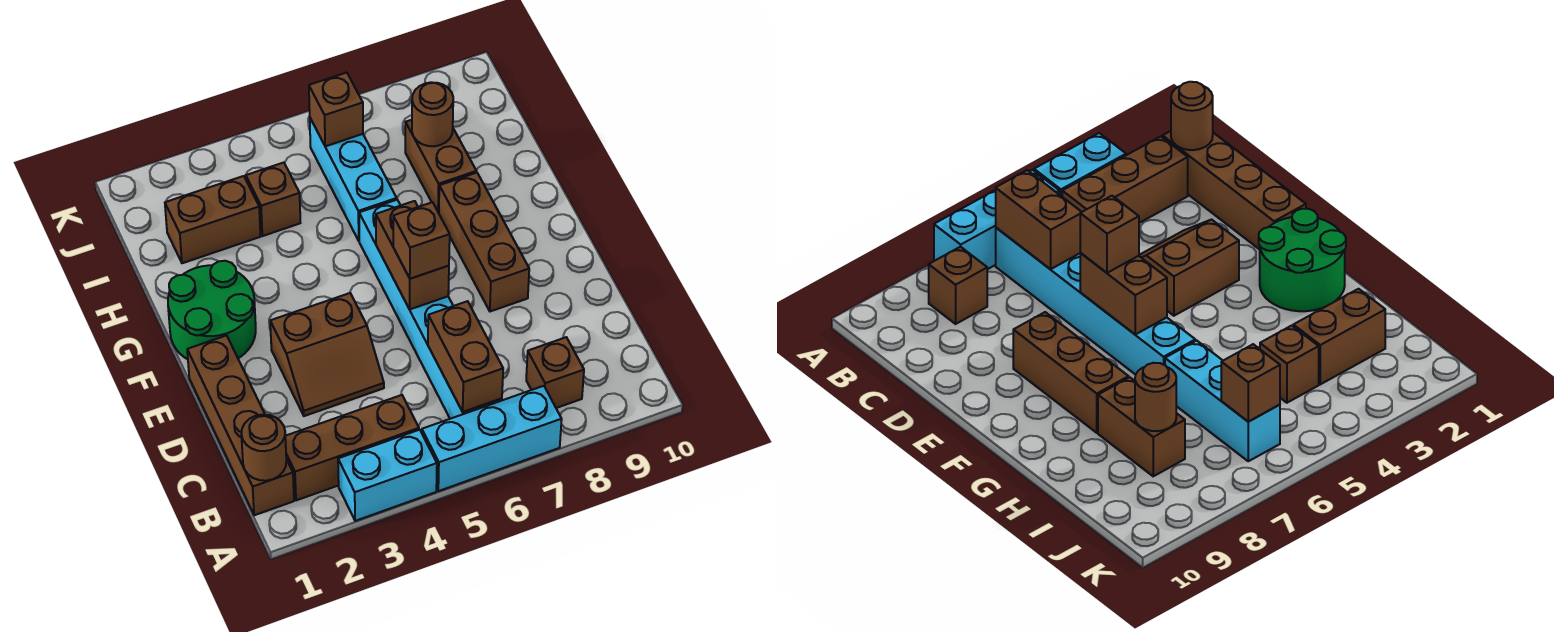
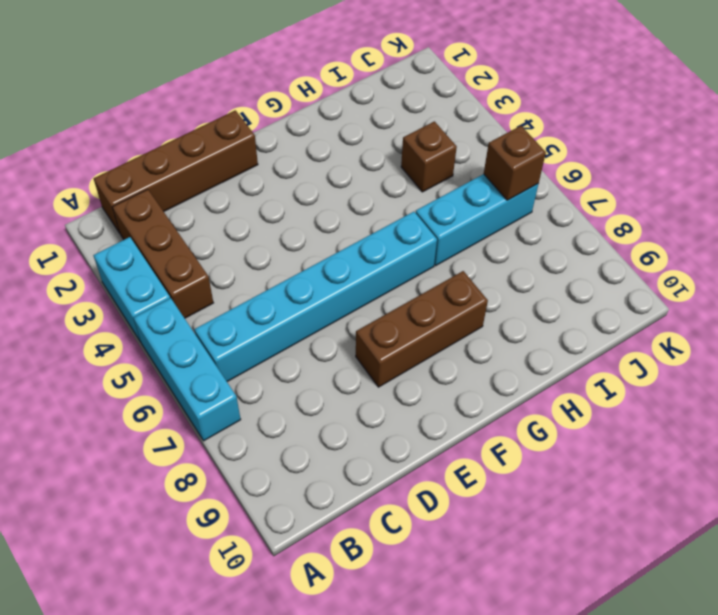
none -> brown brick B8 level 1
none -> brown slope D3:E4 level 1 top E
none -> green round brick F1:G2 level 1

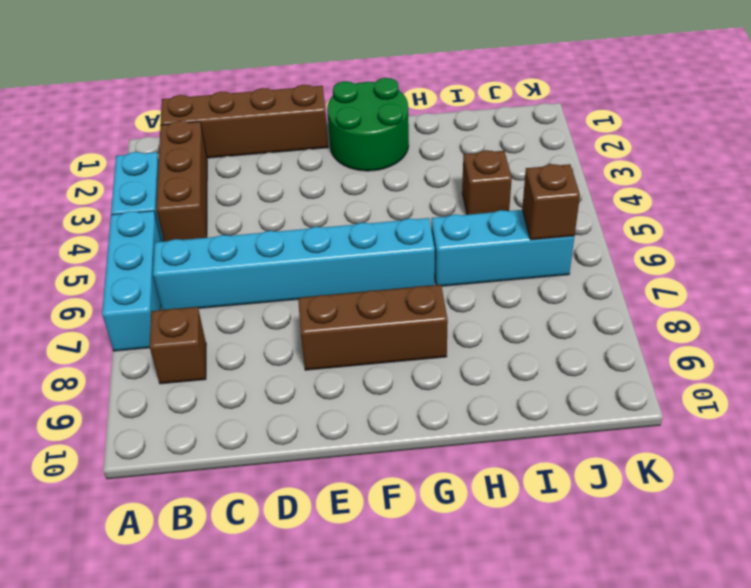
none -> brown slope D3:E4 level 1 top E
none -> brown brick H8:I8 level 1
none -> brown brick I2:I3 level 1

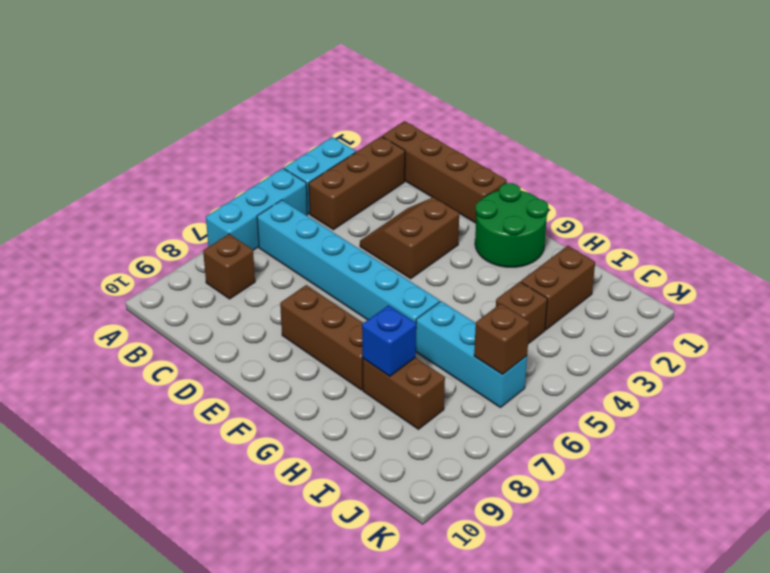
blue brick H8 level 2 -> none
none -> brown round brick B1 level 2
none -> brown brick B6:C6 level 2
none -> brown brick E6:F6 level 2

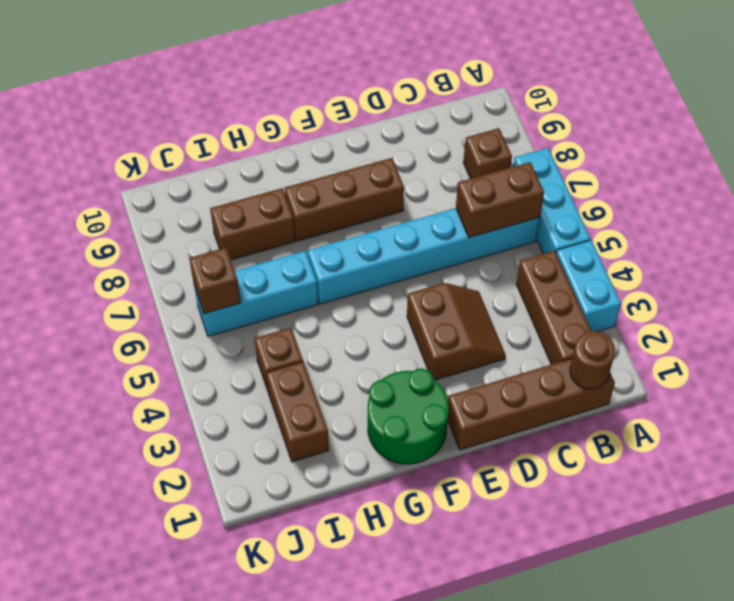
none -> brown brick E6:F6 level 2
none -> brown round brick I8 level 2
none -> brown brick E6 level 3

